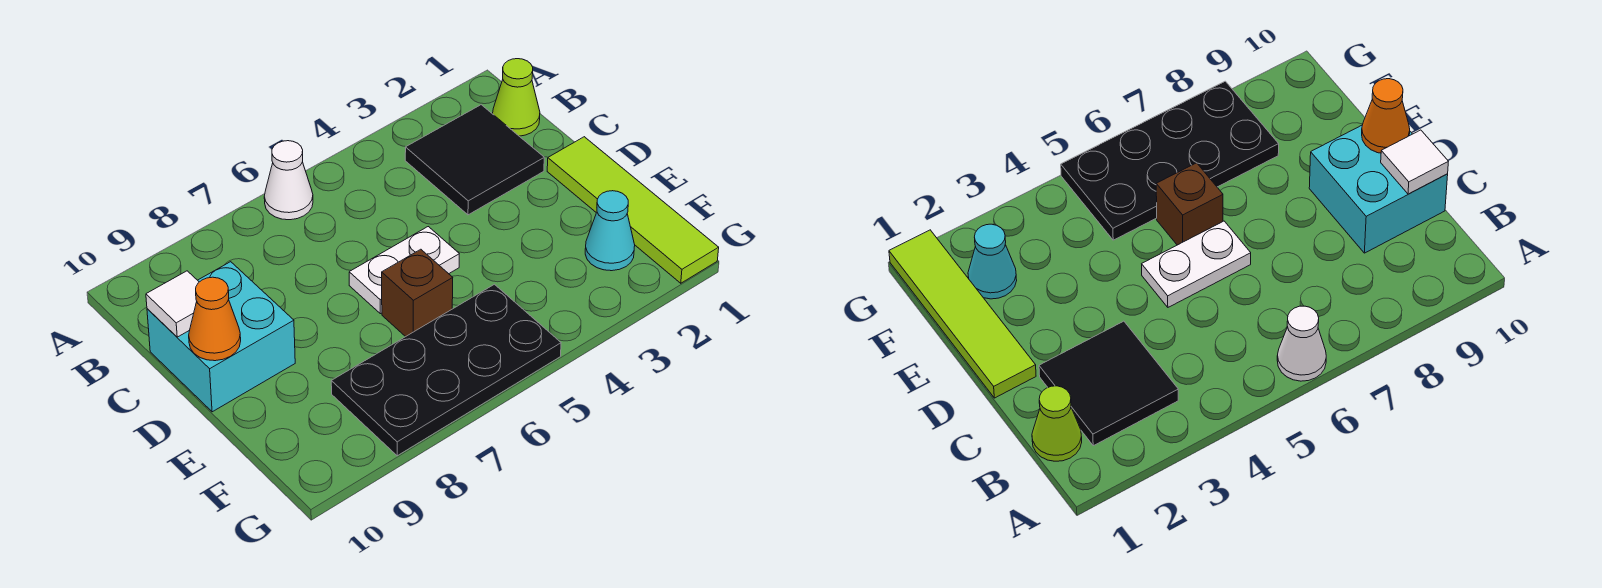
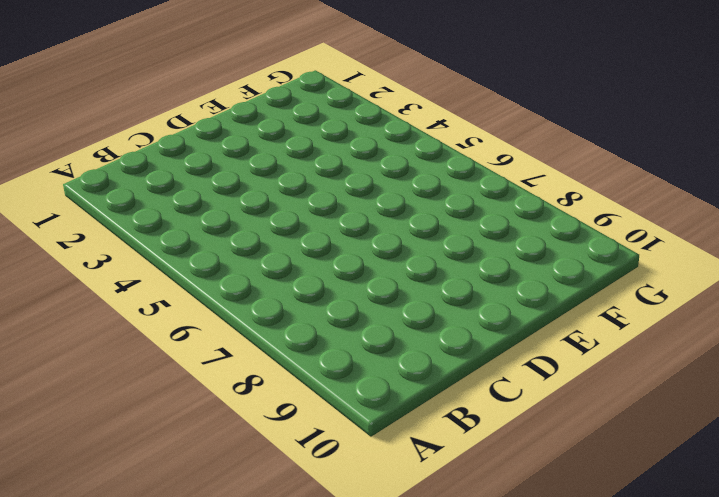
none -> white cone A6 level 1
none -> lime cone B1 level 1

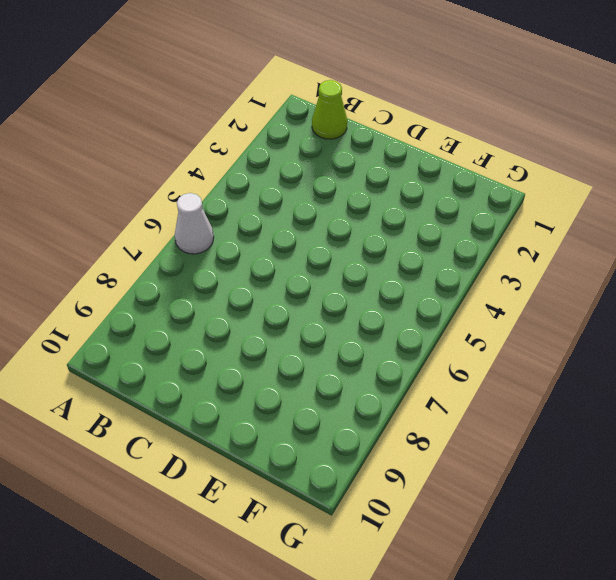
none -> black tile B2:C3 level 1
none -> cyan brick C9:D10 level 1

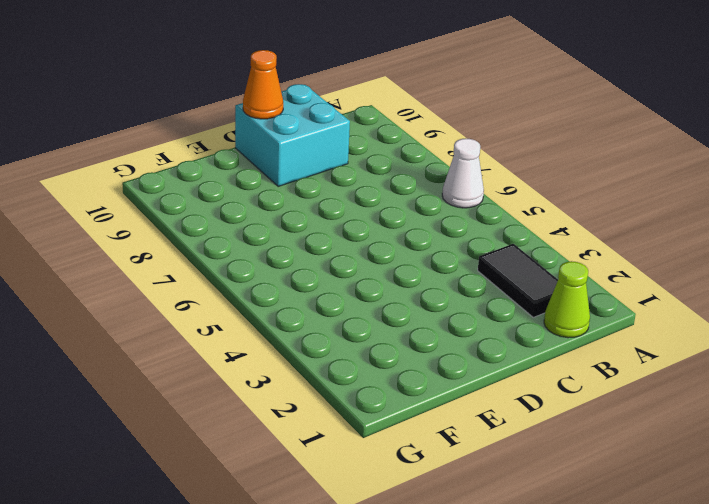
black tile B2:B3 level 1 -> black tile B2:C3 level 1
none -> lime tile D1:G1 level 1
none -> white plate D5:D6 level 1

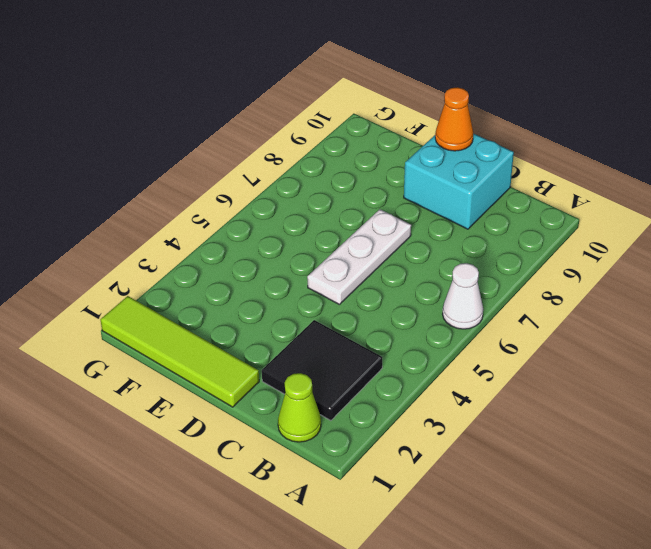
white plate D5:D7 level 1 -> white plate D5:D6 level 1
none -> brown brick E6 level 1
none -> cyan cone F2 level 1

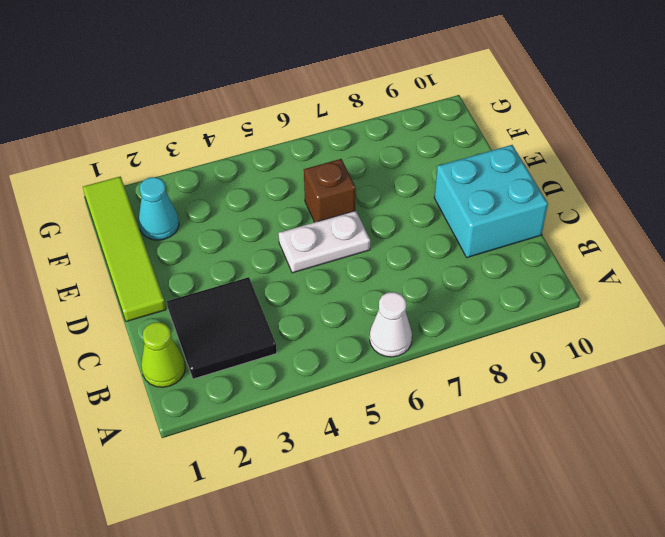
none -> black plate F5:G8 level 1
none -> white tile C10 level 2

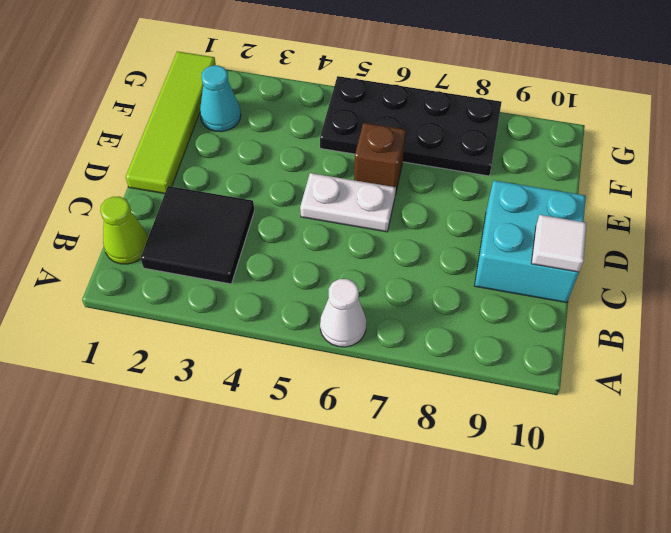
none -> orange cone D10 level 2

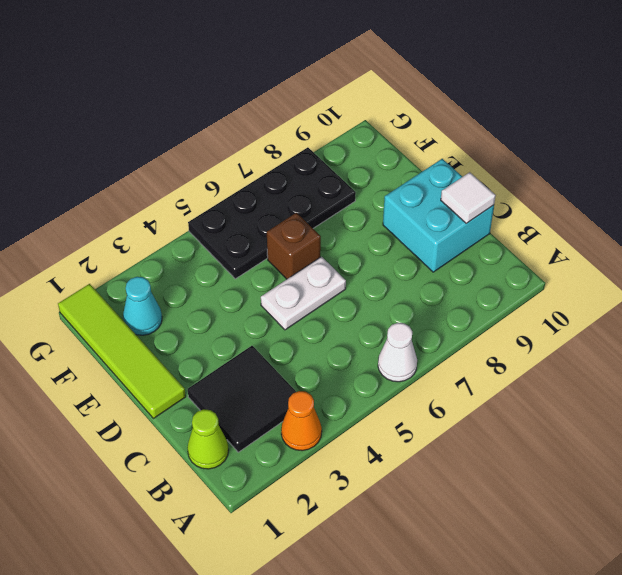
orange cone A3 level 1 -> orange cone D10 level 2

